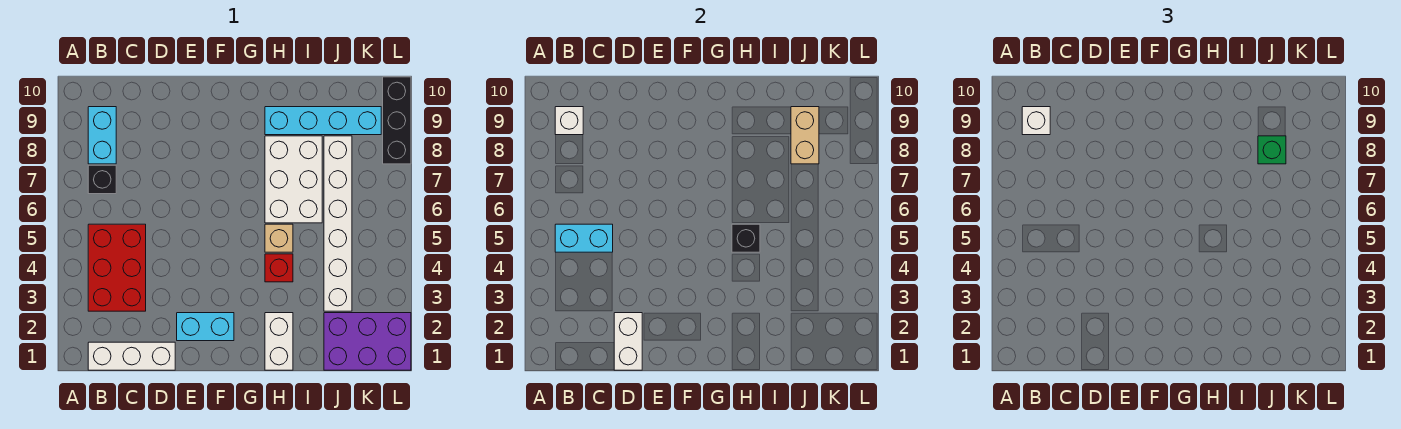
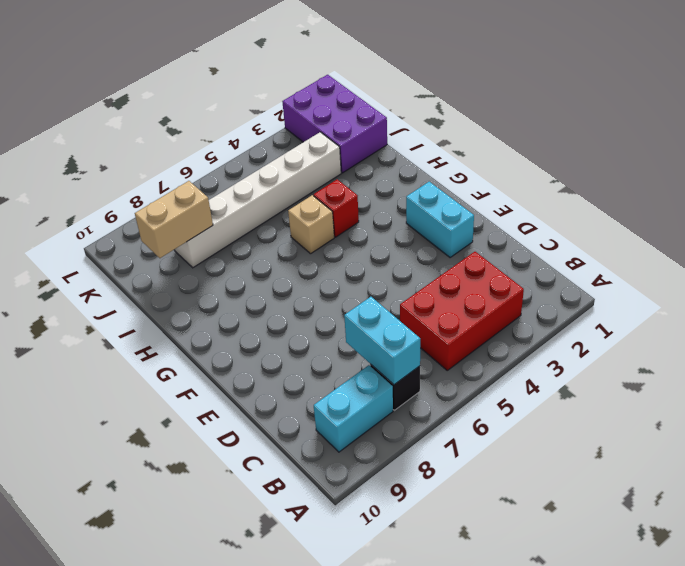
cyan brick B7:C7 level 2 -> cyan brick B5:C5 level 2
none -> white brick B1:D1 level 1
none -> white brick H1:H2 level 1
none -> white brick H6:I8 level 1

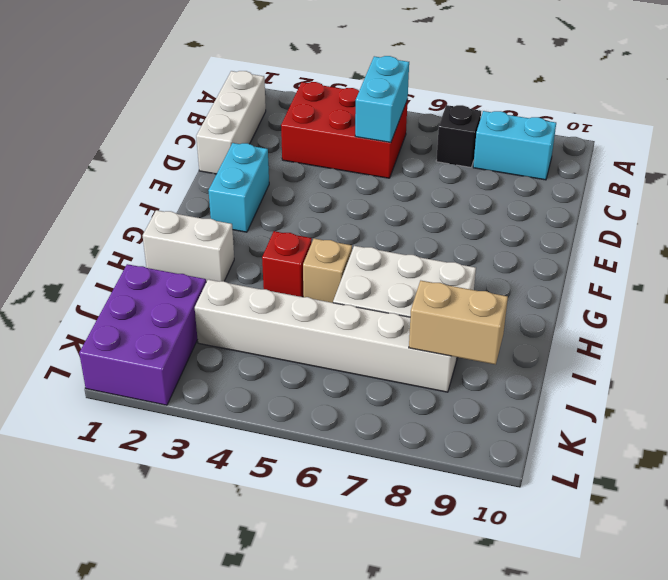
none -> cyan brick H9:K9 level 1
none -> black brick L8:L10 level 1
none -> white brick B9 level 2

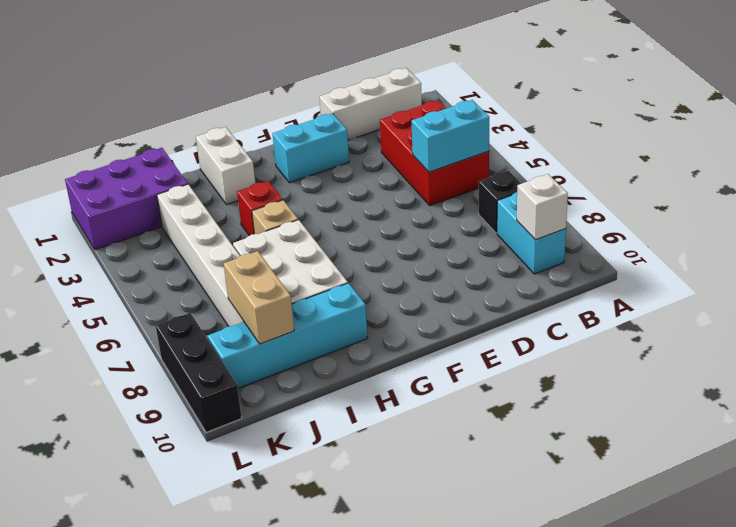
none -> white brick D1:D2 level 2
none -> black brick H5 level 2
none -> white brick B9 level 3

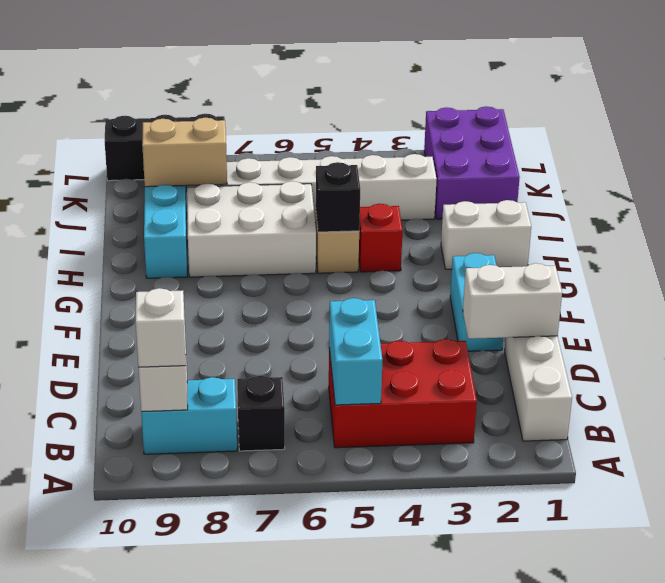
none -> green brick J8 level 3

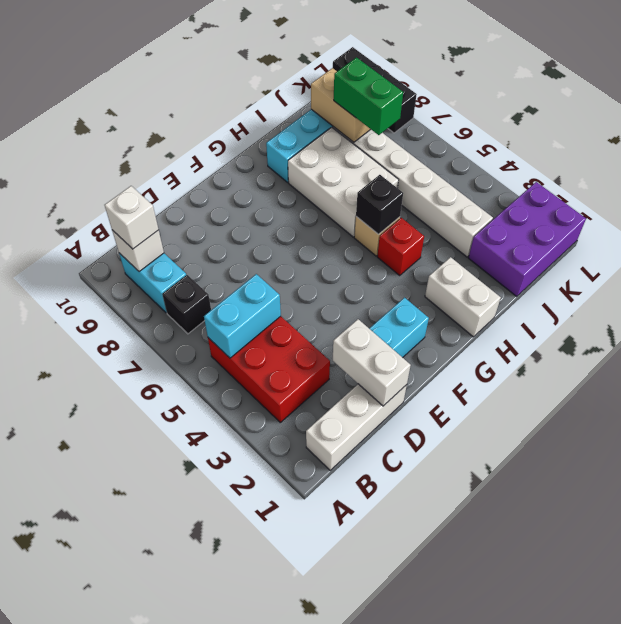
green brick J7:J8 level 3 -> green brick J8 level 3

